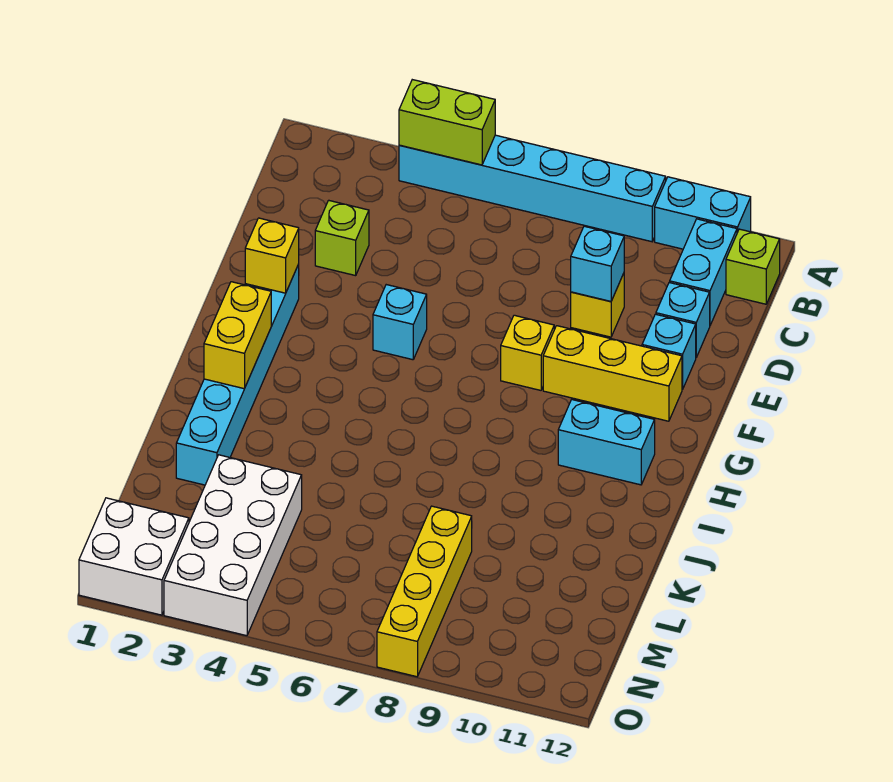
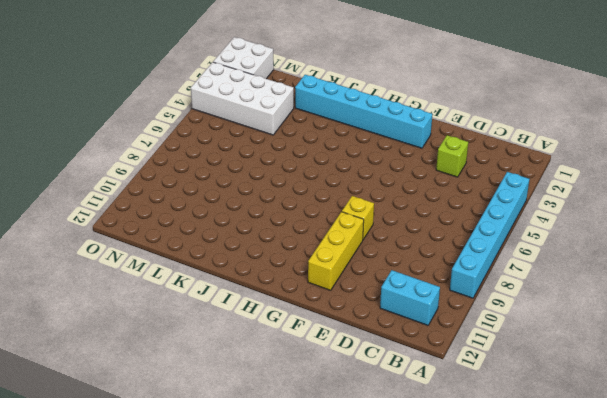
none -> cyan brick A10:A11 level 1
none -> lime brick B12 level 1
none -> yellow brick D9 level 1

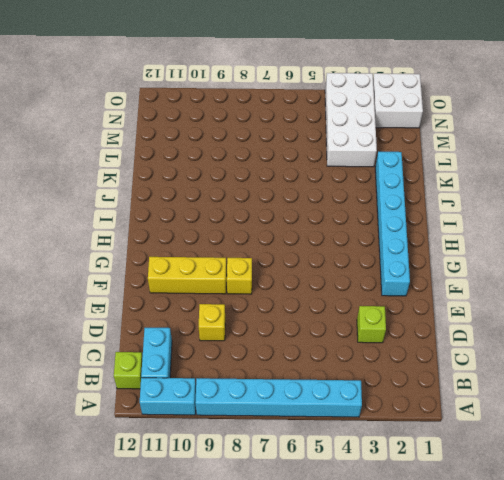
none -> cyan brick D11 level 1
none -> cyan brick E11 level 1
none -> cyan brick F5 level 1

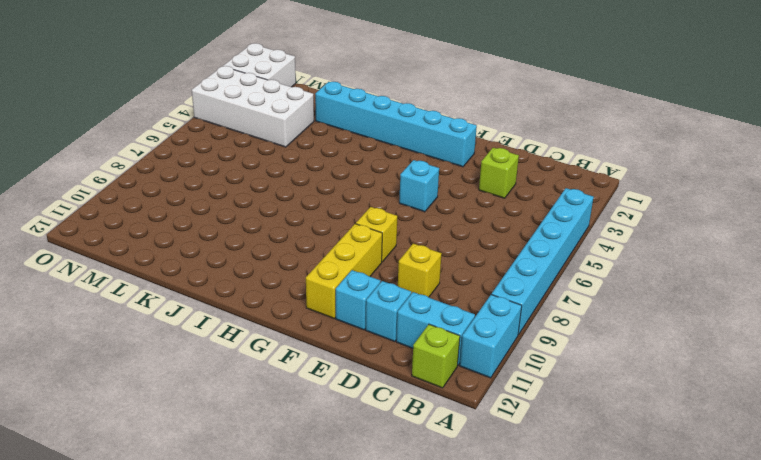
none -> cyan brick H10:H11 level 1
none -> yellow brick L8:O8 level 1
none -> lime brick A4:A5 level 2

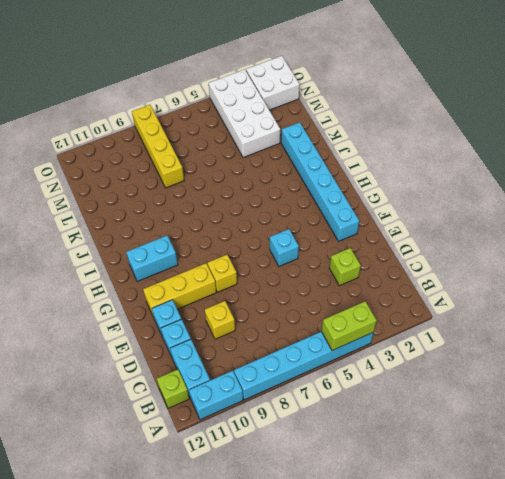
none -> cyan brick D9 level 2
none -> yellow brick F2 level 2
none -> yellow brick H2:I2 level 2

